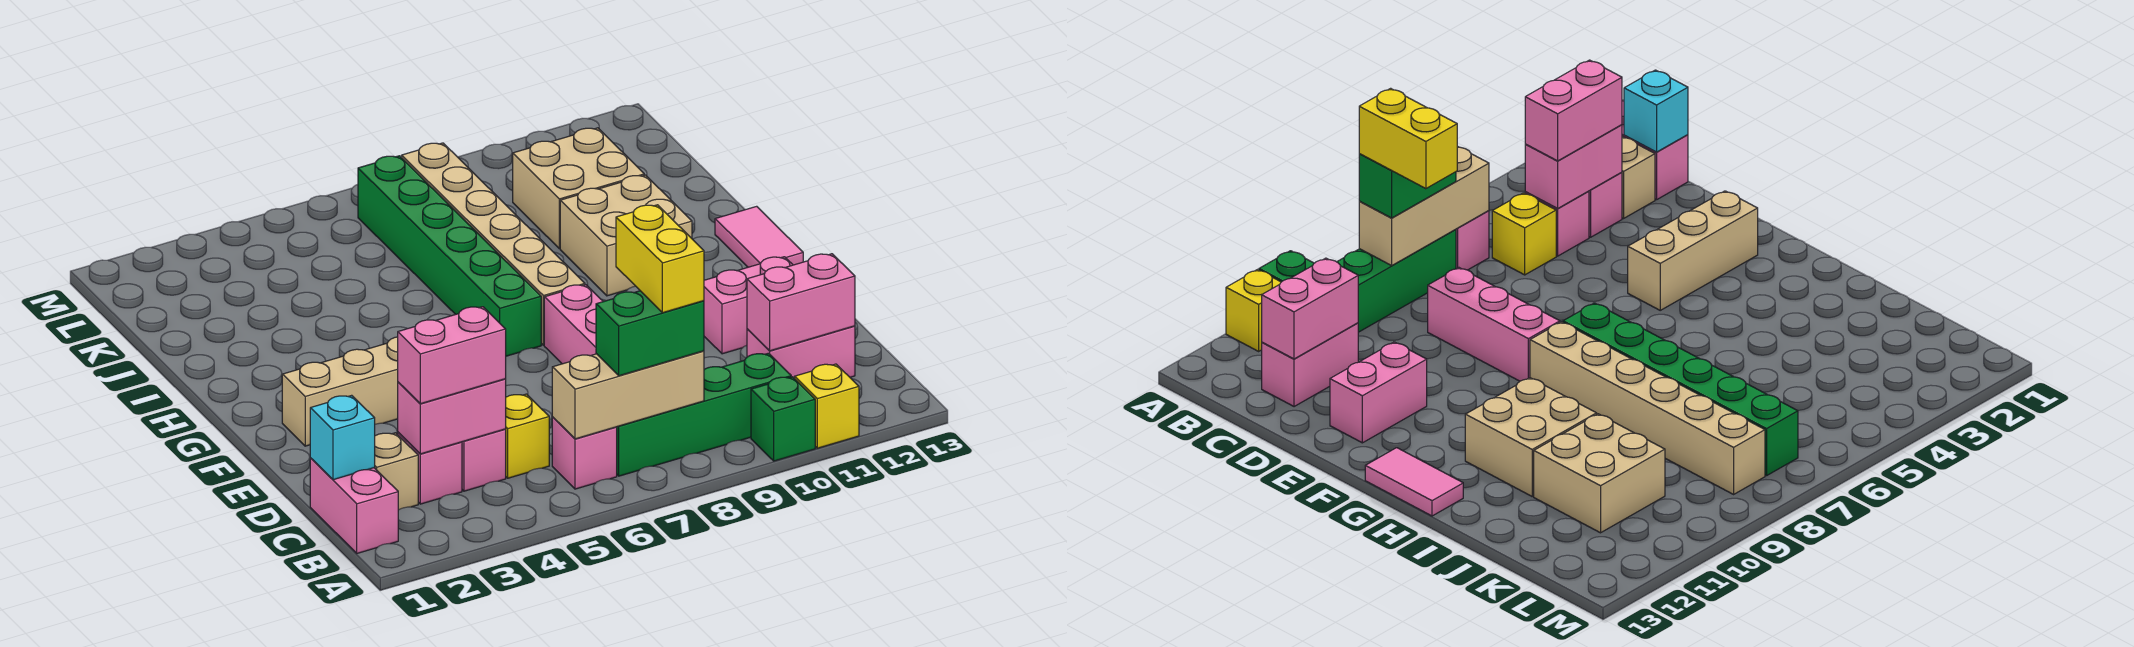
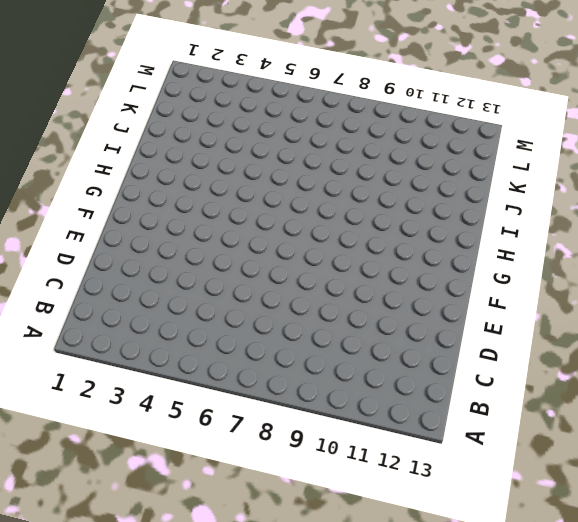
none -> green brick A10 level 1
none -> yellow brick A11 level 1
none -> pink brick B1:C1 level 1

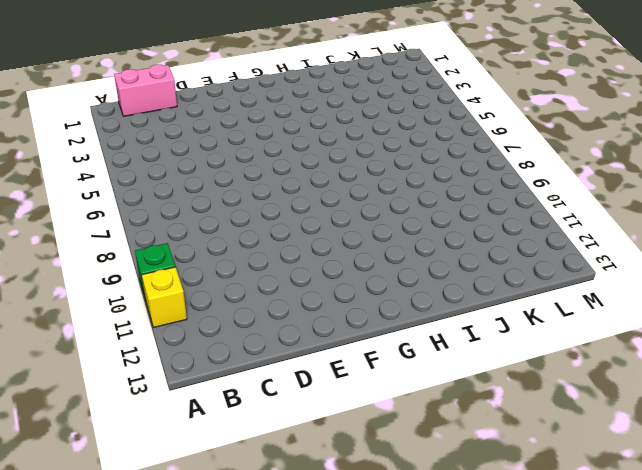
none -> pink brick B6 level 1
none -> green brick B7:B10 level 1
none -> tan brick C2 level 1

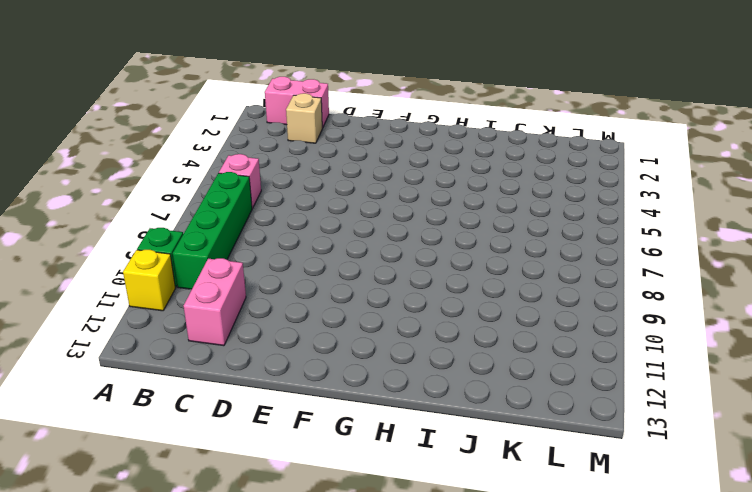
none -> pink brick C3 level 1
none -> pink brick C4 level 1
none -> yellow brick C5 level 1

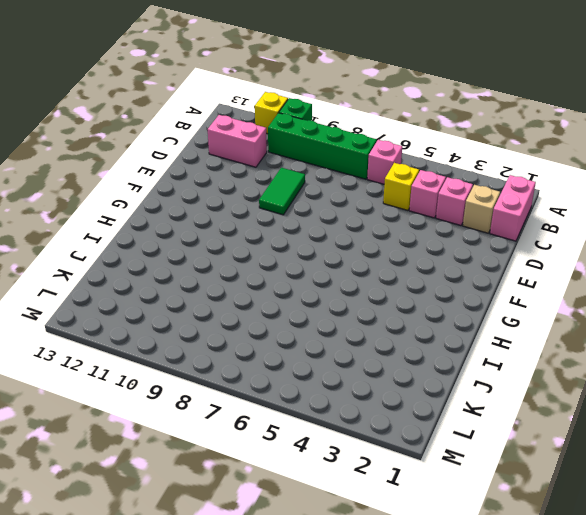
green tile D9:E9 level 1 -> none
none -> pink brick D8:F8 level 1
none -> pink brick E11:E12 level 1
none -> tan brick F2:F4 level 1

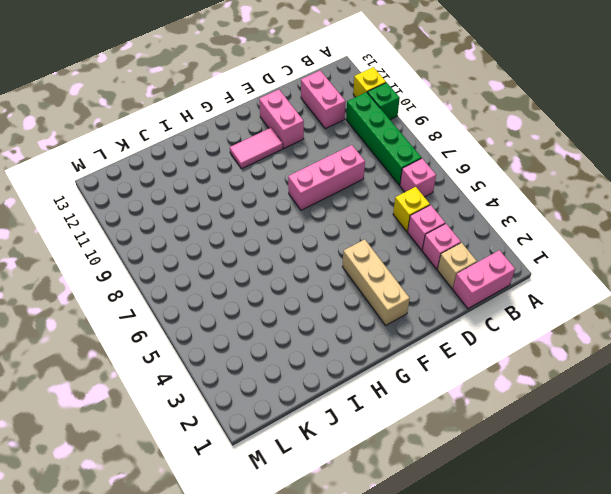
pink tile F11:G11 level 1 -> pink tile G13:H13 level 1
none -> green brick G7:L7 level 1
none -> tan brick G8:L8 level 1
none -> tan brick H10:I11 level 1

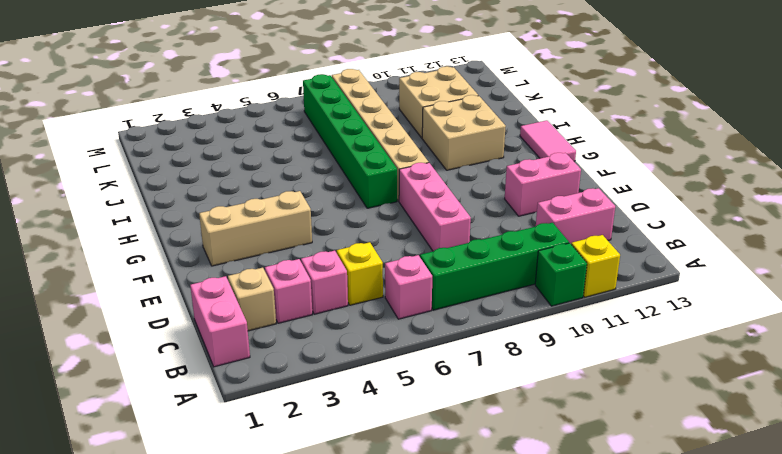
none -> tan brick B6:B8 level 2
none -> cyan brick C1 level 2
none -> pink brick C3:C4 level 2

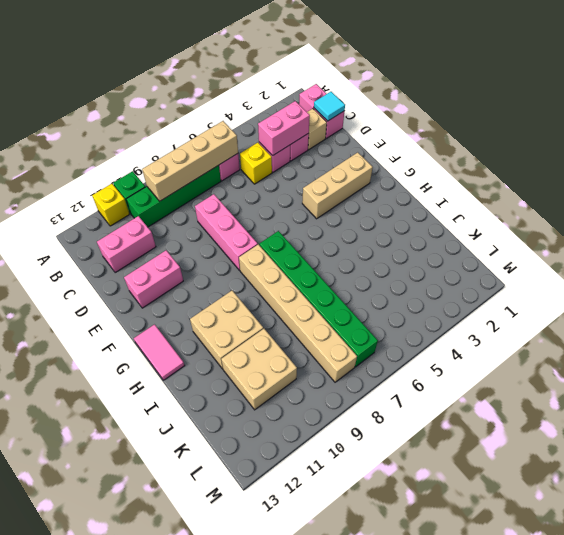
tan brick B6:B9 level 2 -> tan brick B6:B8 level 2
cyan tile C1 level 2 -> cyan brick C1 level 2
none -> pink brick C11:C12 level 2
none -> green brick B7:B8 level 3
none -> pink brick C3:C4 level 3

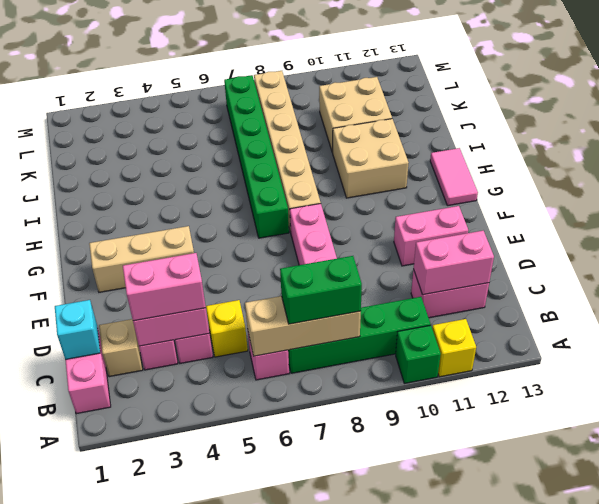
none -> yellow brick B8:C8 level 4

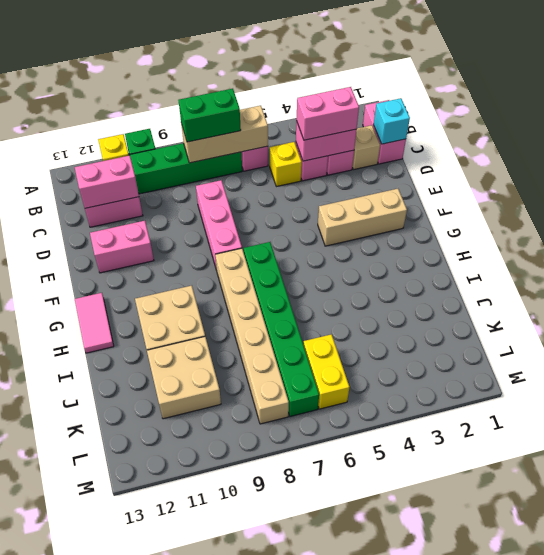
yellow brick K6:L6 level 1 -> yellow brick B8:C8 level 4

